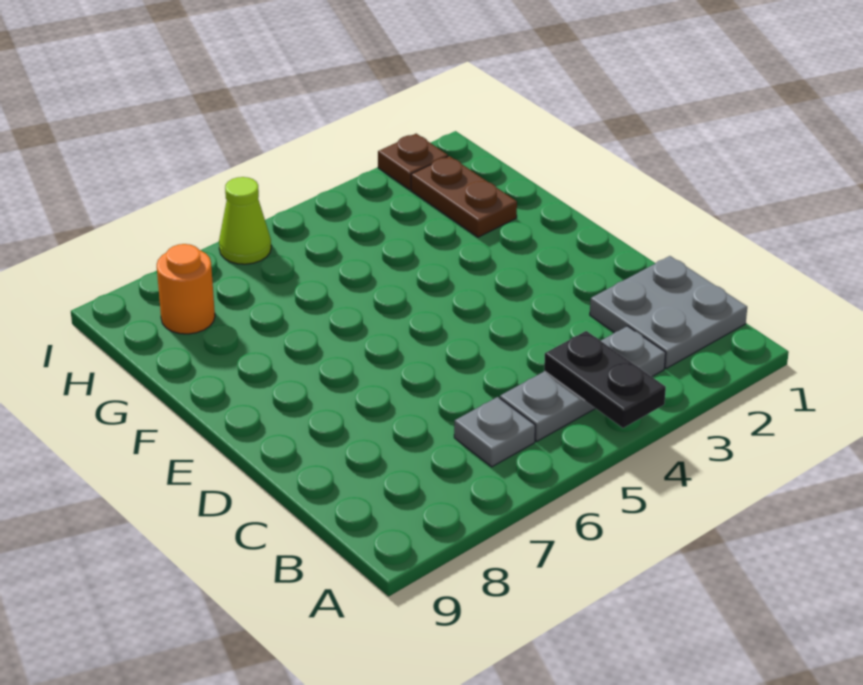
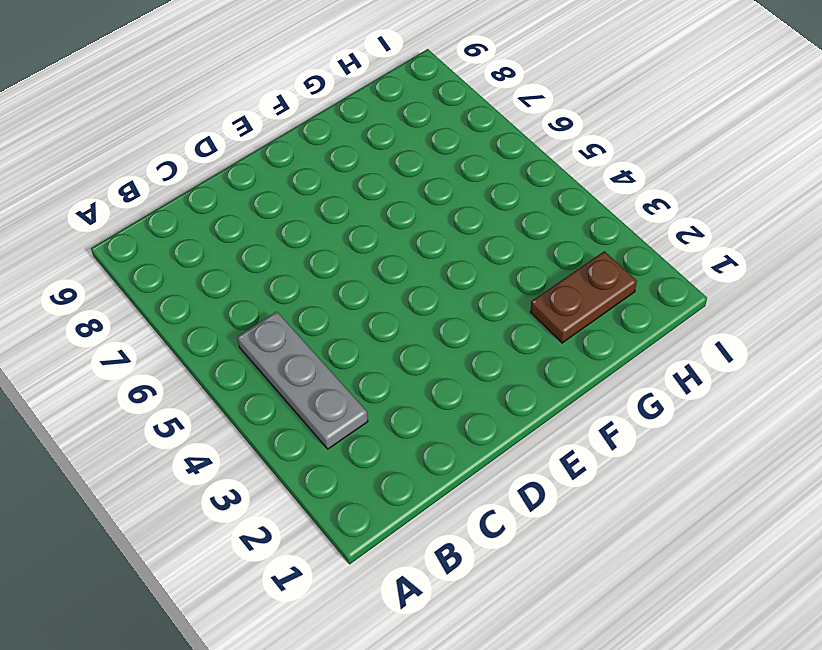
none -> grey plate B1:C2 level 1
none -> grey plate B6 level 1

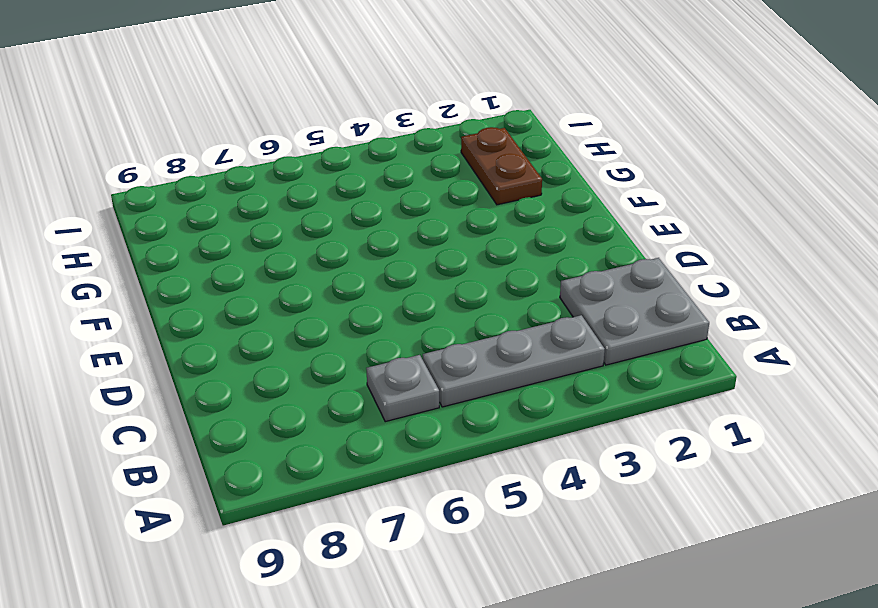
none -> orange round brick H8 level 1
none -> brown plate I2 level 1

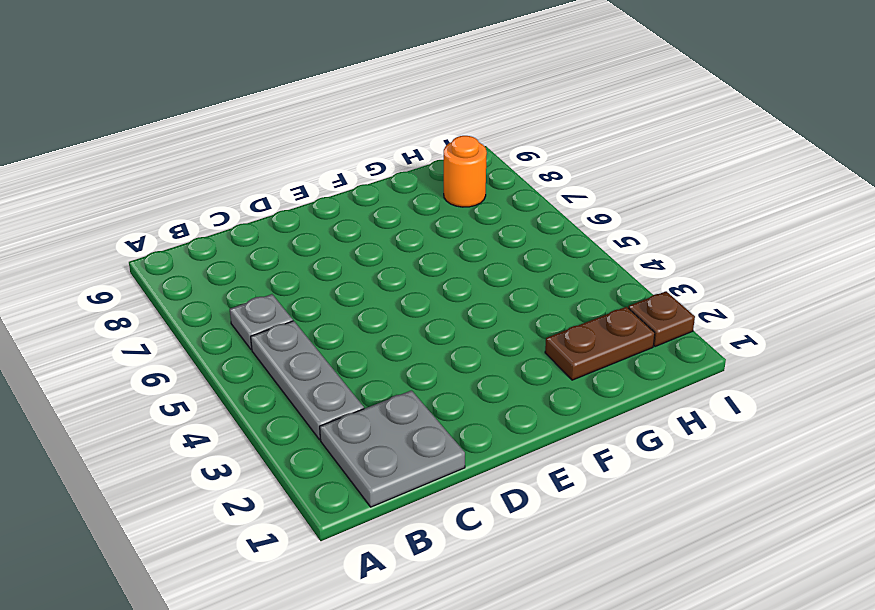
none -> lime cone I6 level 1
none -> black plate A4:B4 level 2

